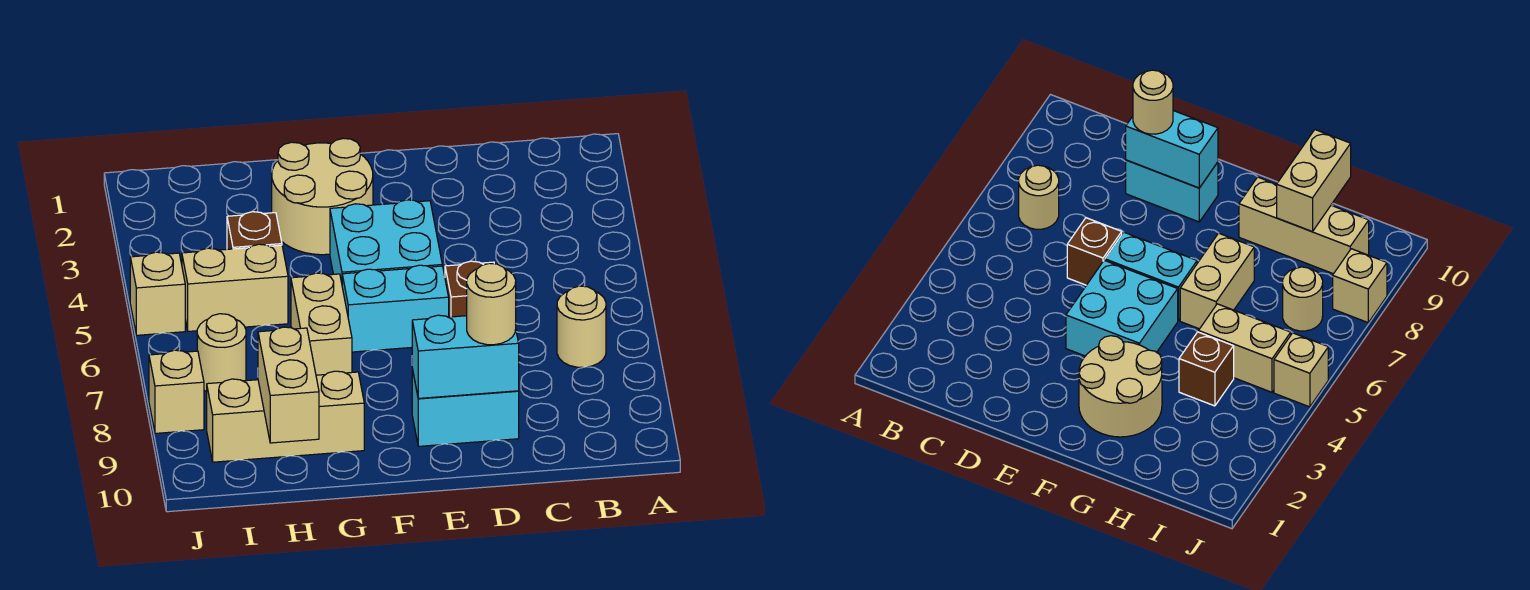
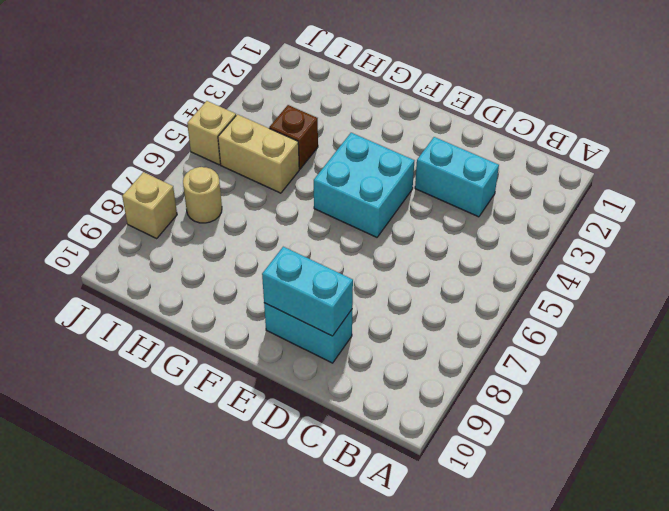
cyan brick C3:D3 level 1 -> cyan brick E6:F6 level 1
none -> tan round brick B7 level 1
none -> brown brick D6 level 1
none -> tan round brick F2:G3 level 1

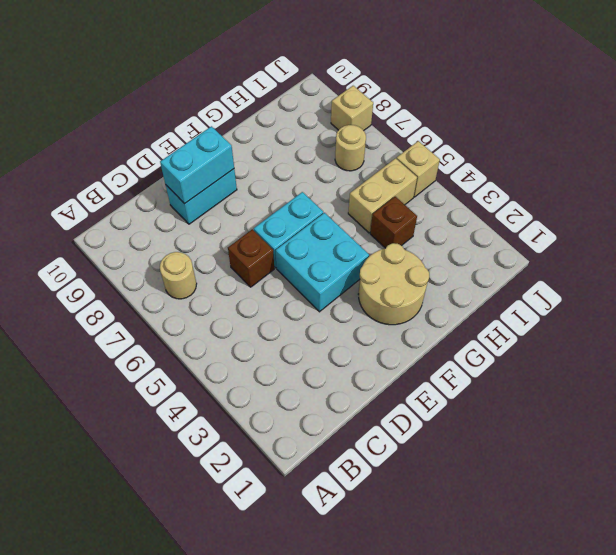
none -> tan brick G6:G7 level 1
none -> tan brick G9:I9 level 1
none -> tan brick H9:H10 level 2

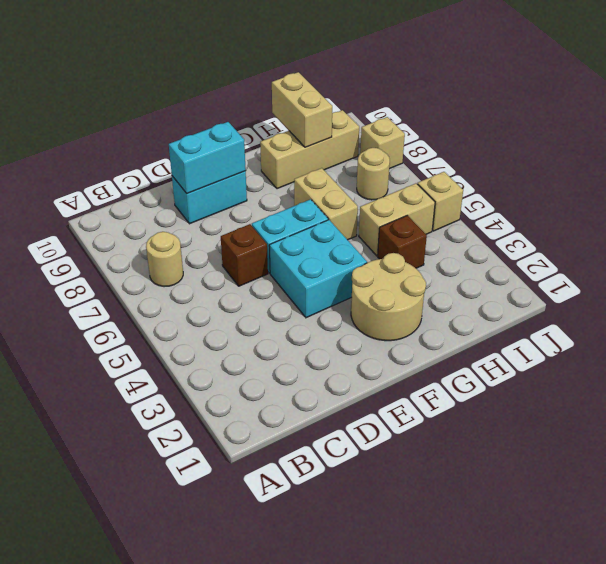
none -> tan round brick D9 level 3

